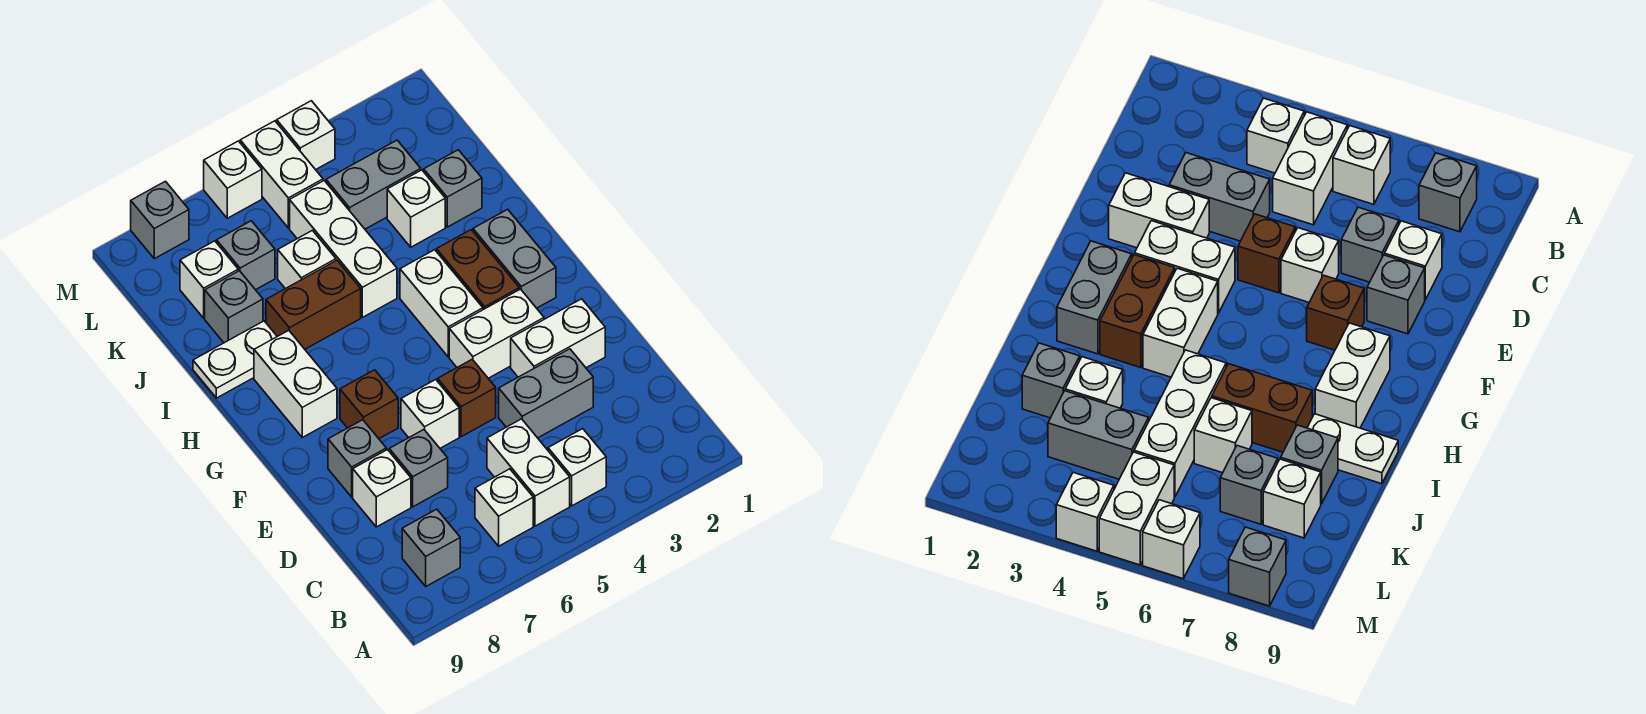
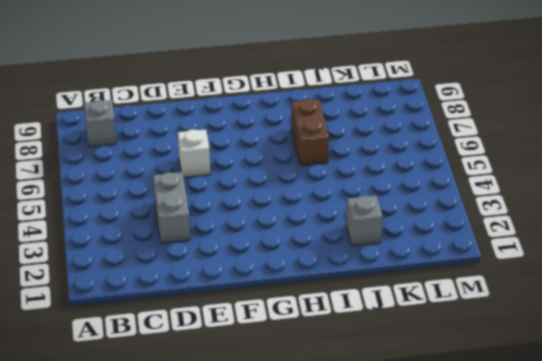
none -> white brick B4 level 1
none -> white brick B5:C5 level 1
none -> white brick B6 level 1
none -> grey brick D7 level 1

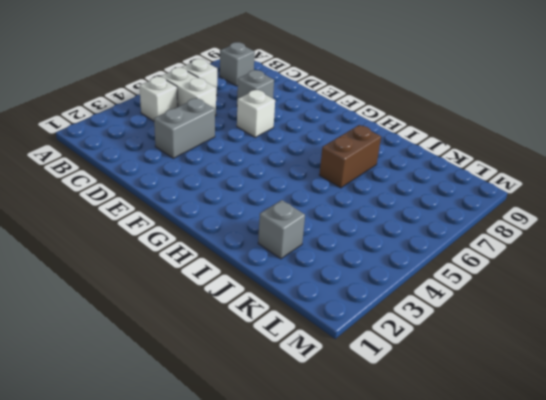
none -> white brick D8 level 1
none -> white brick E2:E3 level 1
none -> brown brick E5 level 1
none -> grey brick E8 level 1

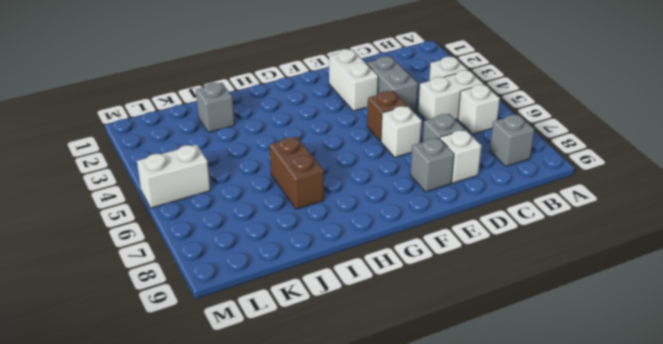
none -> white brick F3:F4 level 1
none -> brown brick F7 level 1
none -> grey brick G2:H2 level 1
none -> brown brick G3:H3 level 1

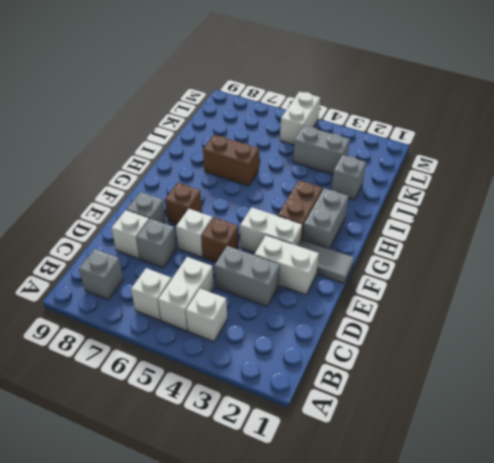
grey tile F1:F2 level 1 -> none
none -> white brick G4:H4 level 1
none -> white brick G8:H8 level 1
none -> white brick I5:K5 level 1
none -> white plate I8:I9 level 1

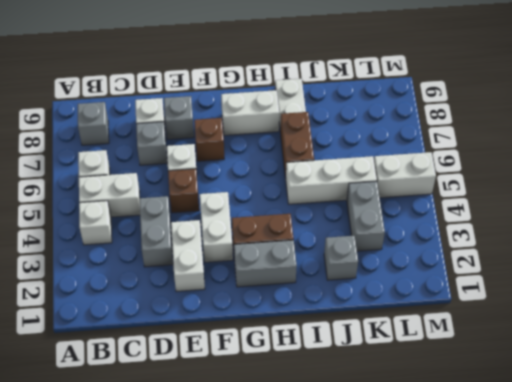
none -> white brick G4:H4 level 1
none -> white brick J3 level 1
none -> white brick J6 level 1
none -> grey brick J8 level 1

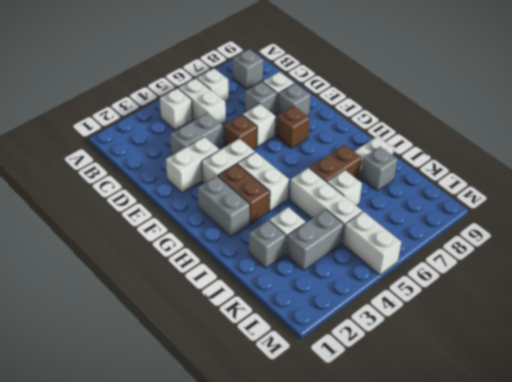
none -> white brick G8:H8 level 1
none -> grey brick K7 level 1
none -> white brick K8 level 1
none -> white brick M4 level 1

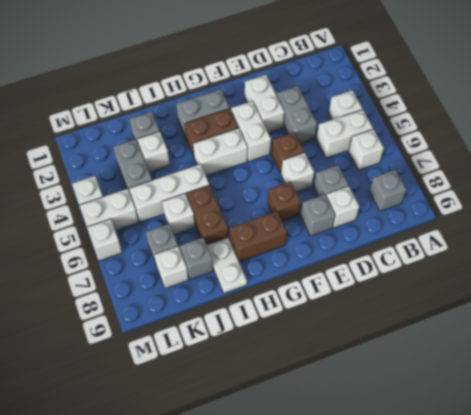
brown brick G8:H8 level 1 -> white brick G8:H8 level 1
none -> grey brick M8 level 1

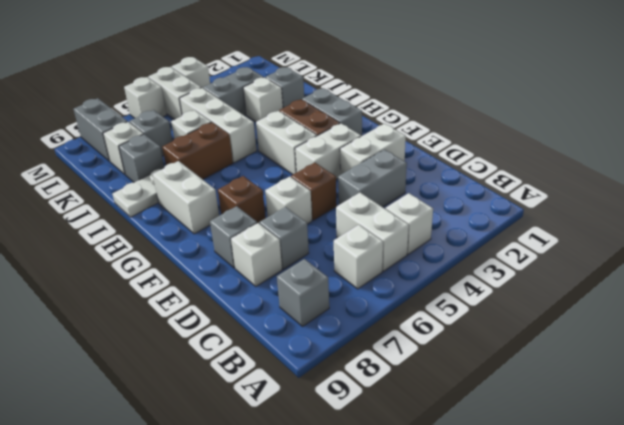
grey brick L8:M8 level 1 -> grey brick M8 level 1

